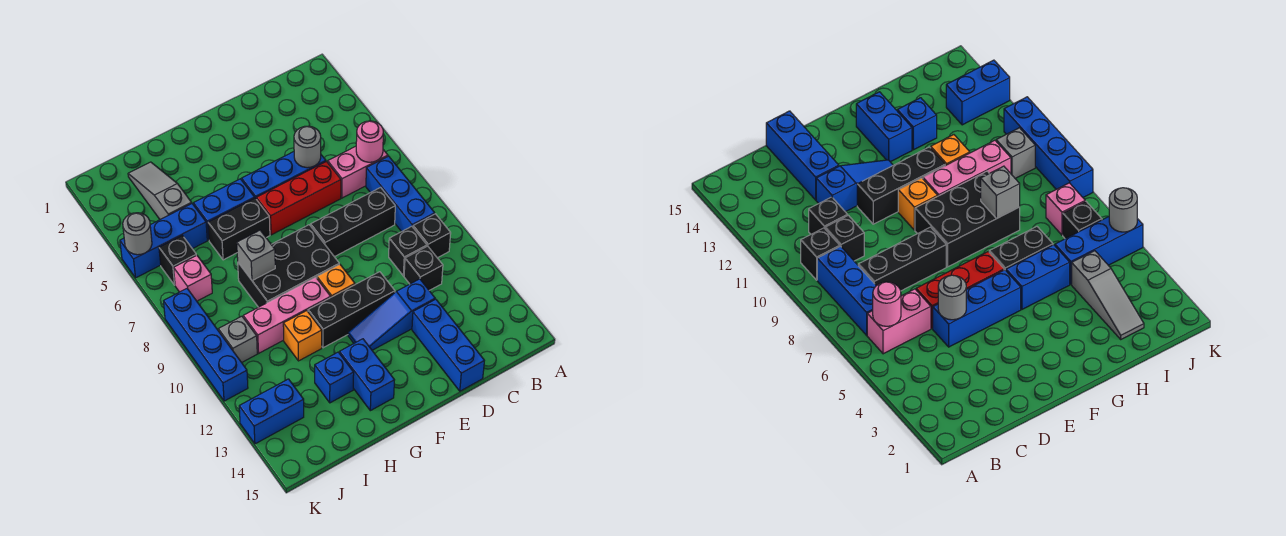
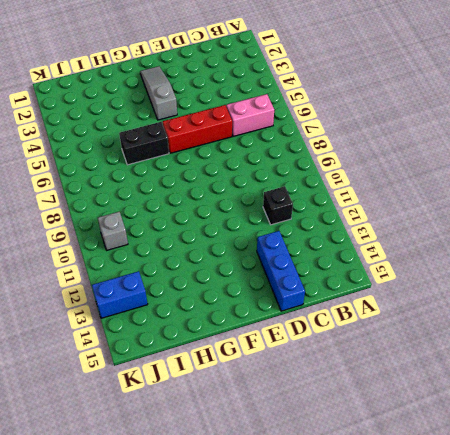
grey slope F2:F4 level 1 top 4 -> grey slope I2:I4 level 1 top 4
none -> blue brick B7:B9 level 1
none -> black brick B10 level 1
none -> black brick C8:E8 level 1
none -> black brick C10 level 1

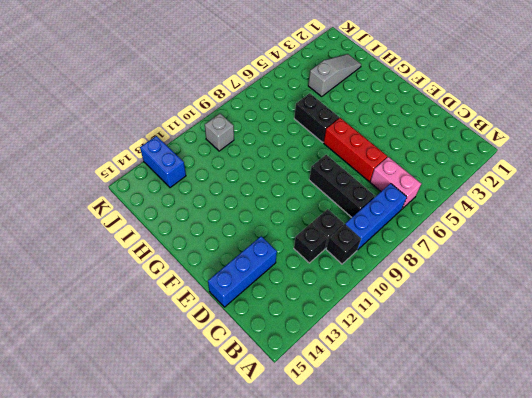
none -> blue brick D5:F5 level 1
none -> blue slope D12:F12 level 1 top D
none -> black brick E11:G11 level 1
none -> black brick F8:H9 level 1

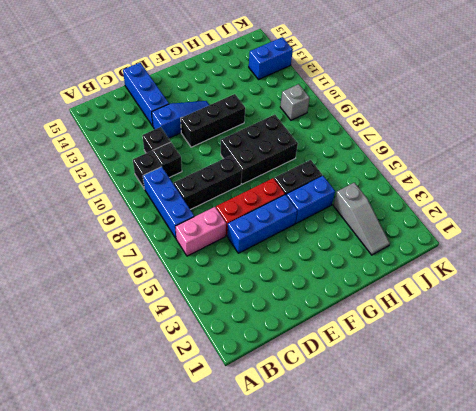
none -> orange brick F10 level 1
none -> pink brick G10:I10 level 1
none -> blue brick G13:G14 level 1
none -> orange brick H11 level 1

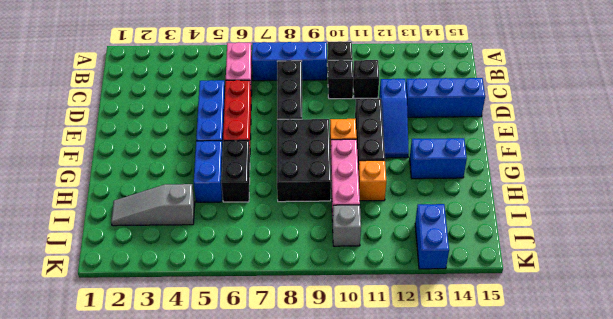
none -> blue brick H13 level 1
none -> blue brick I5:K5 level 1
none -> black brick J6 level 1
none -> pink brick J7 level 1

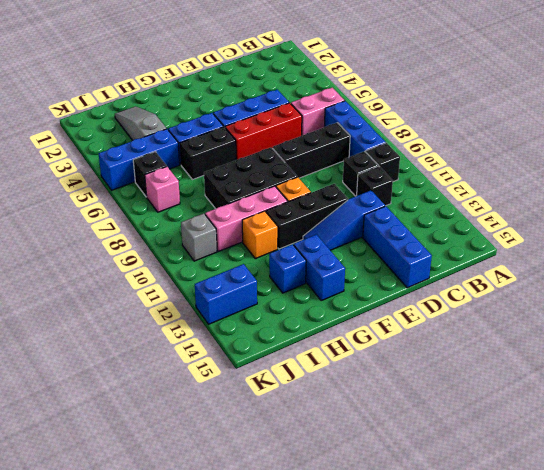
none -> blue brick K8:K11 level 1
none -> pink round brick B6 level 2
none -> grey round brick D5 level 2
none -> grey brick H8 level 2

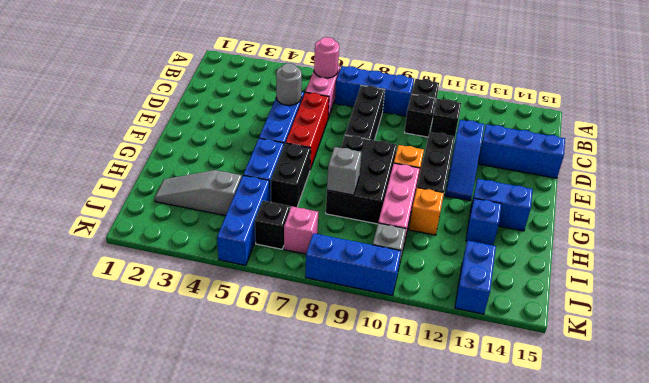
blue brick K8:K10 level 1 -> blue brick K8:K11 level 1
none -> grey round brick K5 level 2

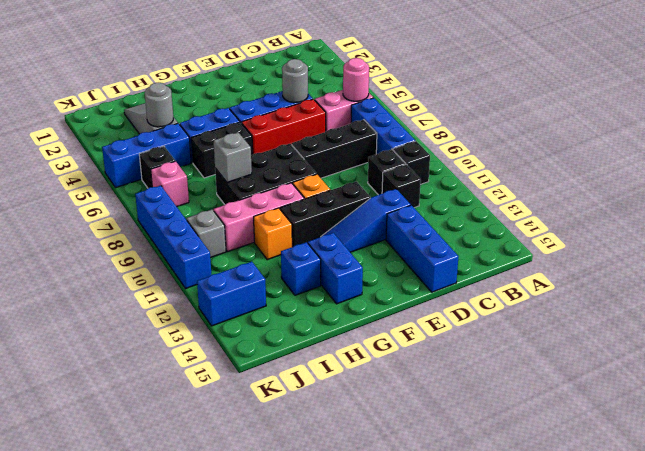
grey round brick I4 level 2 -> grey round brick K5 level 2

